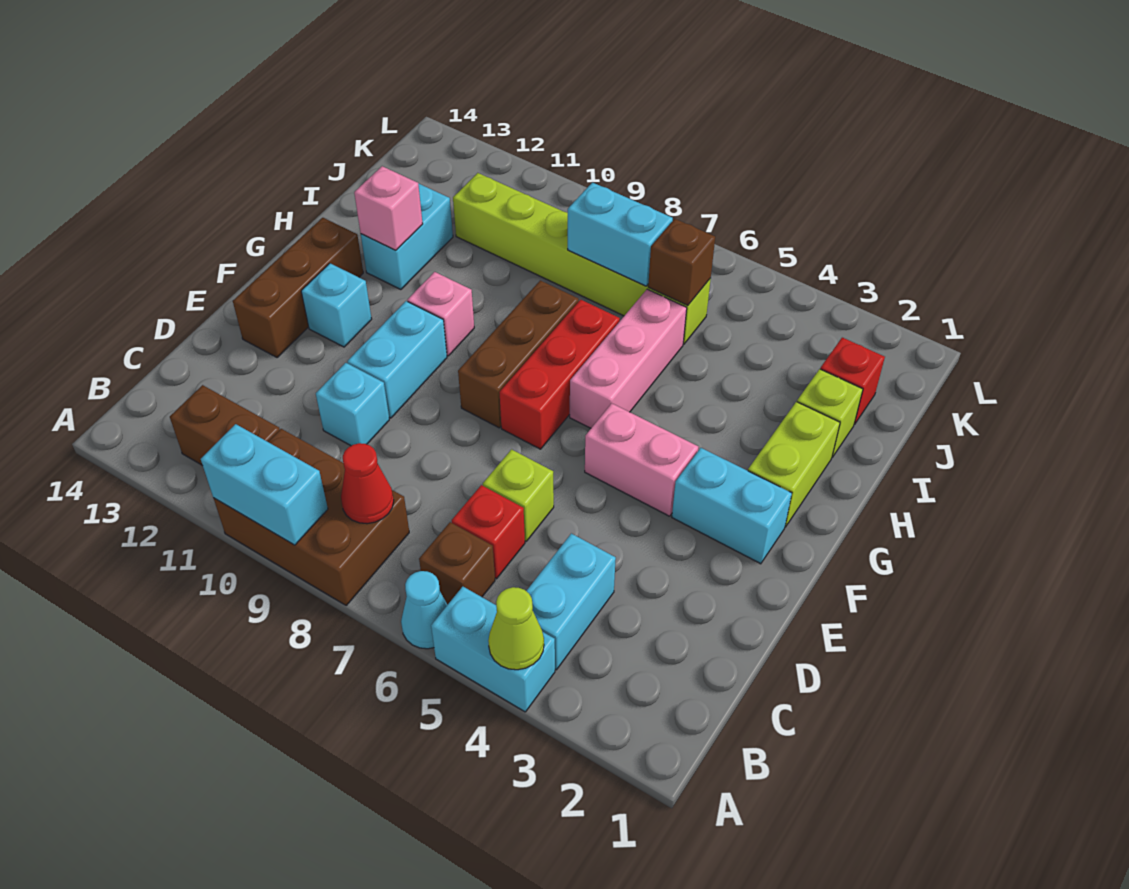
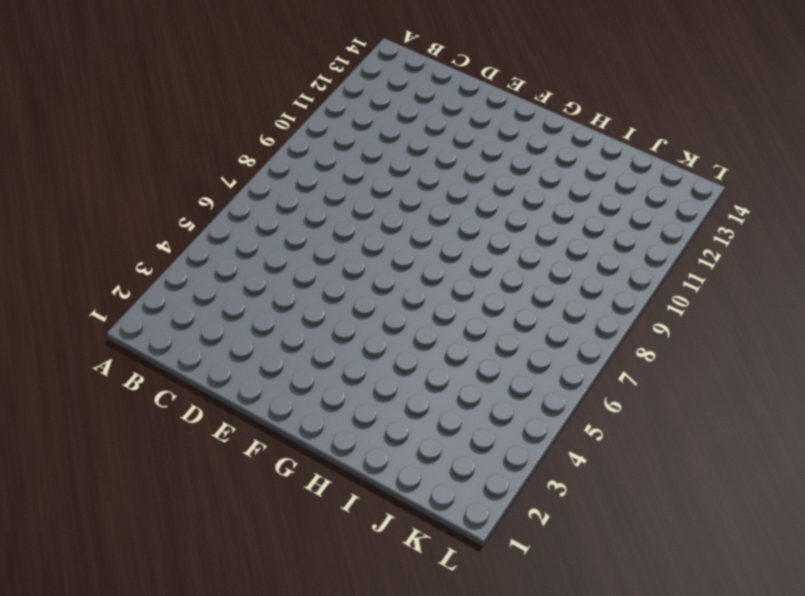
none -> cyan brick A4:A5 level 1
none -> cyan cone A6 level 1
none -> brown brick A8:B10 level 1

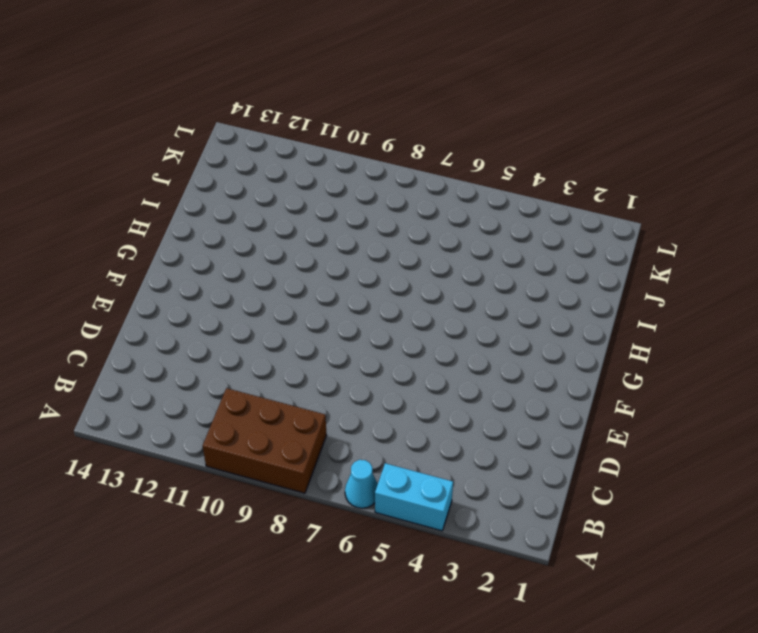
none -> cyan brick B4:C4 level 1
none -> brown brick B6 level 1
none -> brown brick B11:B12 level 1

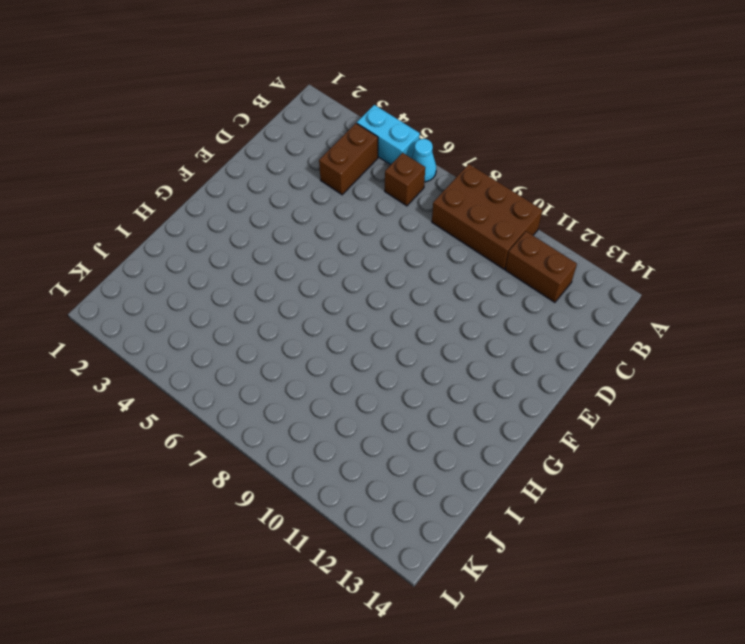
brown brick B4:C4 level 1 -> cyan brick B4:C4 level 1
none -> red brick C6 level 1
none -> lime brick D6 level 1
none -> cyan brick D10 level 1

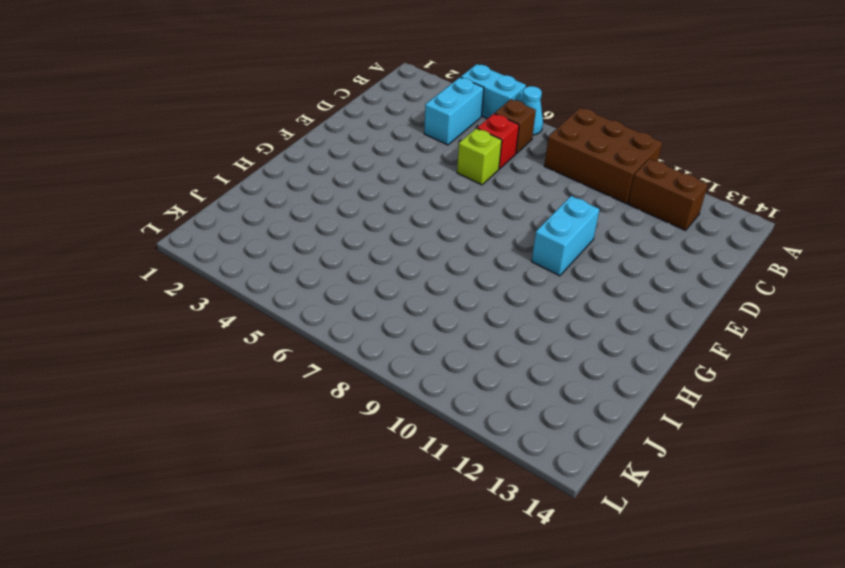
none -> cyan brick D10 level 1
none -> brown brick E13:G13 level 1
none -> cyan brick F2:F3 level 1

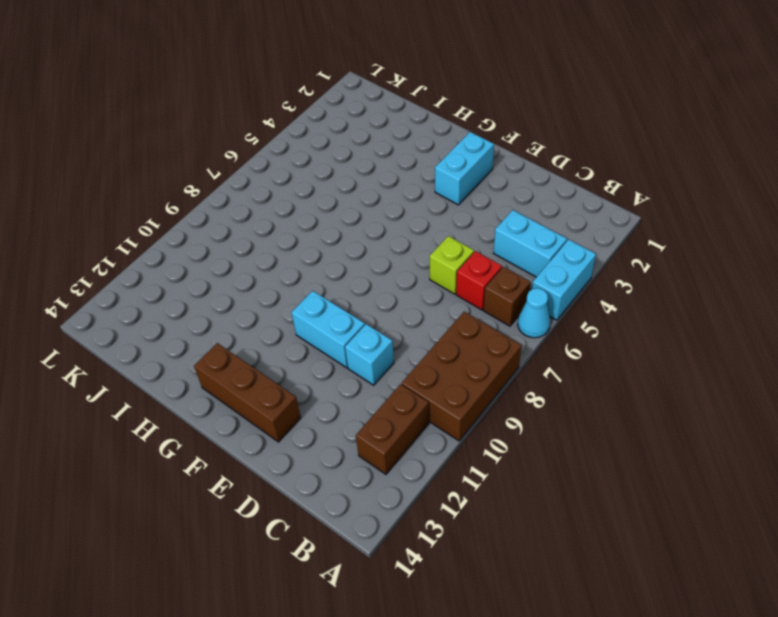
none -> pink brick F4:F5 level 1
none -> red brick F7:H7 level 1
none -> brown brick F8:H8 level 1

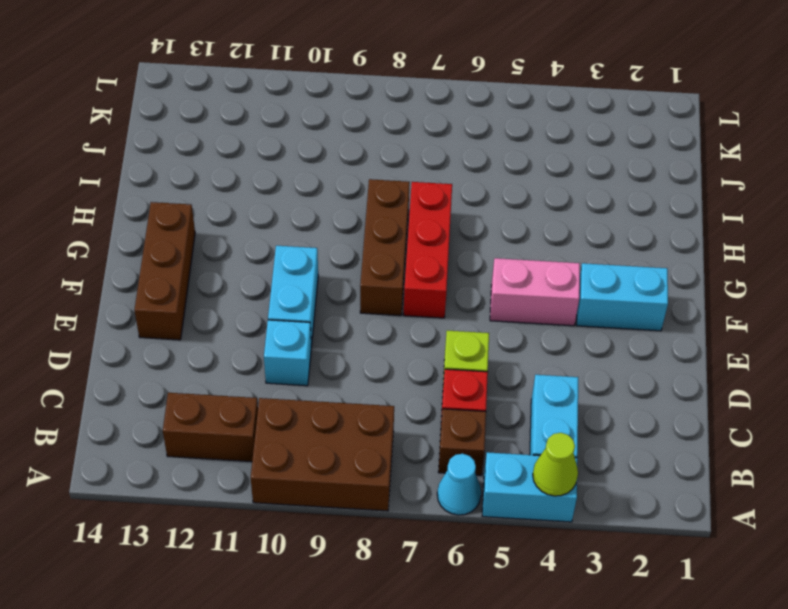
none -> cyan brick F12 level 1
none -> lime brick G2:H2 level 1
none -> pink brick G6:I6 level 1

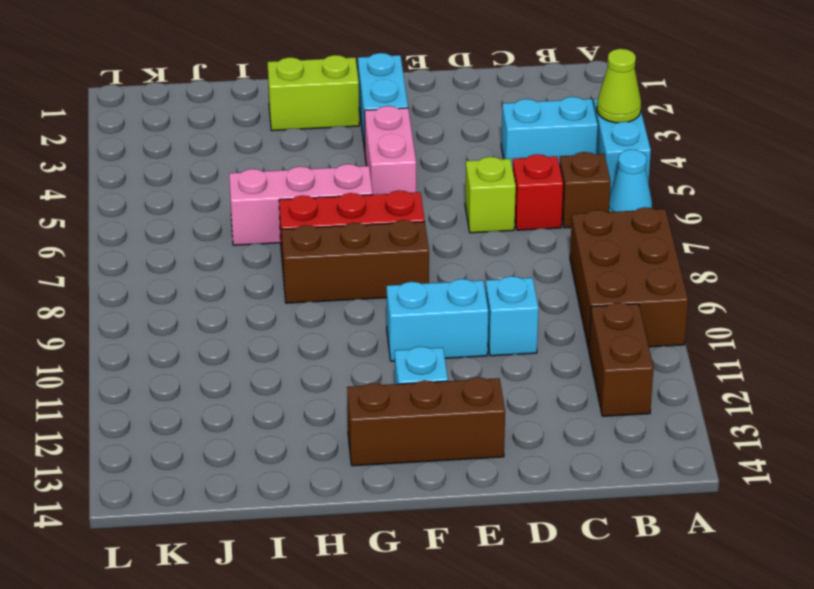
none -> pink brick G10 level 1
none -> cyan brick H12:I12 level 1
none -> lime brick I2 level 1

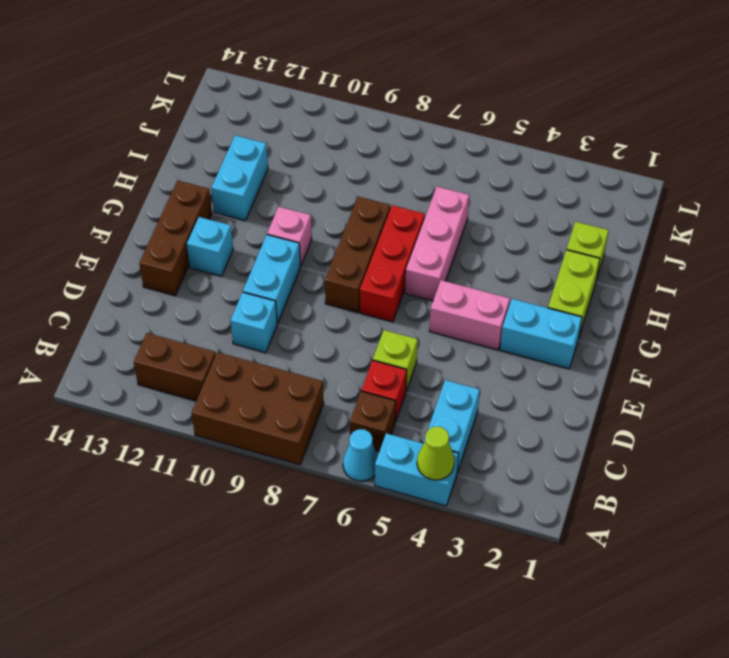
none -> red brick J2 level 1
none -> lime brick J6:J11 level 1
none -> cyan brick A9:A10 level 2

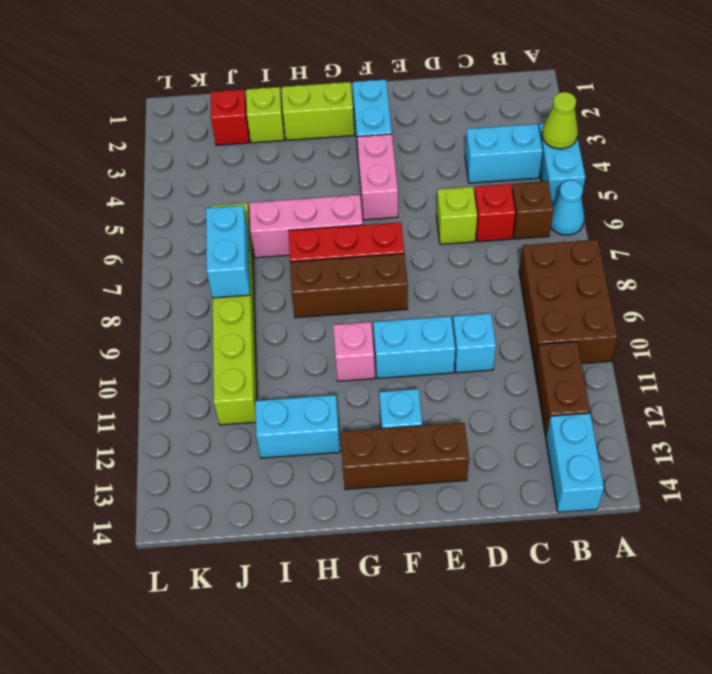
cyan brick B13:B14 level 1 -> cyan brick A9:A10 level 2
none -> red cone B8 level 2
none -> pink brick H12 level 2
none -> brown brick J6 level 2

